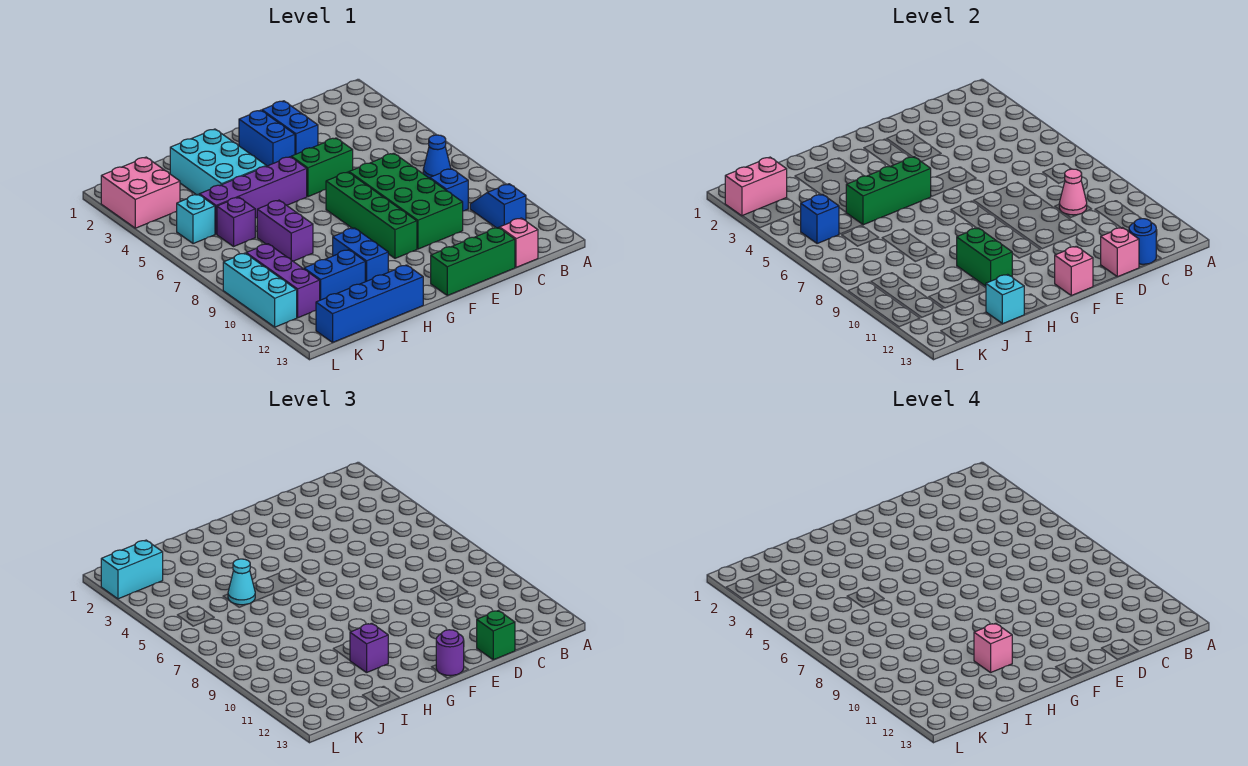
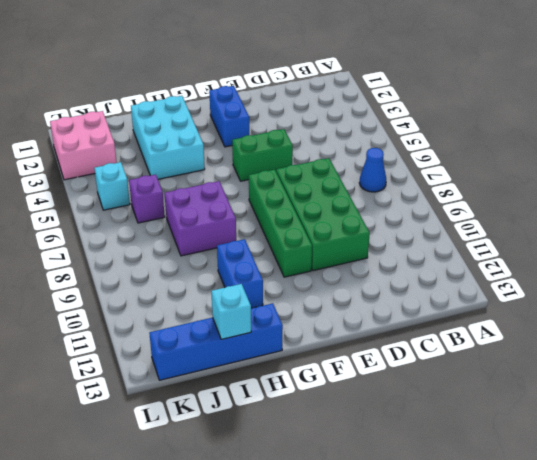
purple brick H7:I8 level 1 -> purple brick I7:I8 level 1
none -> blue slope B10:B11 level 1 top 11
none -> blue brick C9 level 1
none -> pink brick C13 level 1
none -> green brick D13:F13 level 1

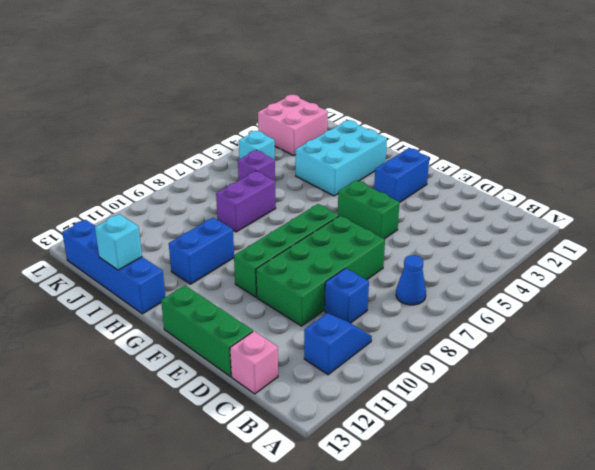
none -> blue brick E2:E3 level 1
none -> purple brick G5:J5 level 1
none -> blue brick I11:J11 level 1
none -> purple brick K9:K11 level 1

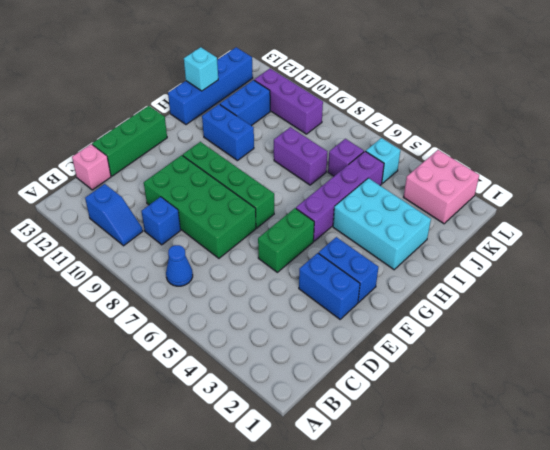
none -> cyan brick L9:L11 level 1
none -> pink cone C9 level 2
none -> blue round brick C13 level 2
none -> pink brick D13 level 2

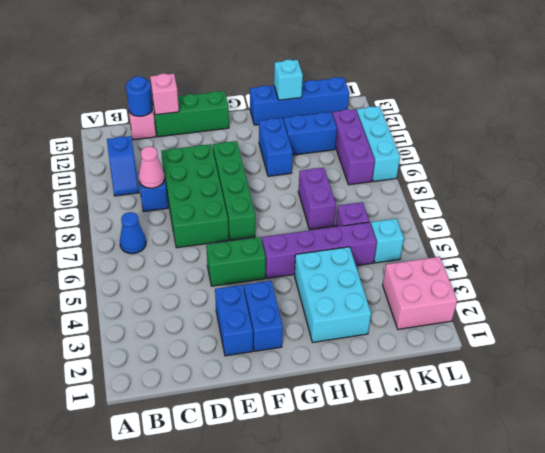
none -> pink brick F13 level 2
none -> green brick G5:I5 level 2
none -> green brick H10:H11 level 2
none -> pink brick K2:L2 level 2

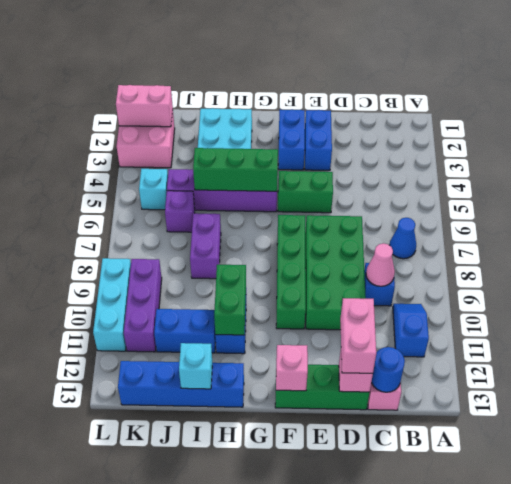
pink brick D12:D13 level 3 -> green brick D13 level 3
none -> blue brick K5 level 2
none -> purple round brick F13 level 3
none -> purple brick H11 level 3
none -> cyan cone I5 level 3

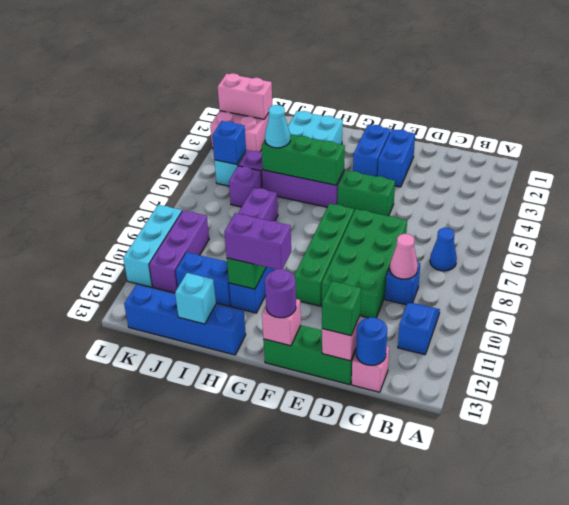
purple brick G11:H11 level 3 -> purple brick H11 level 3
none -> cyan brick K2:L2 level 3
none -> pink brick H11 level 4

